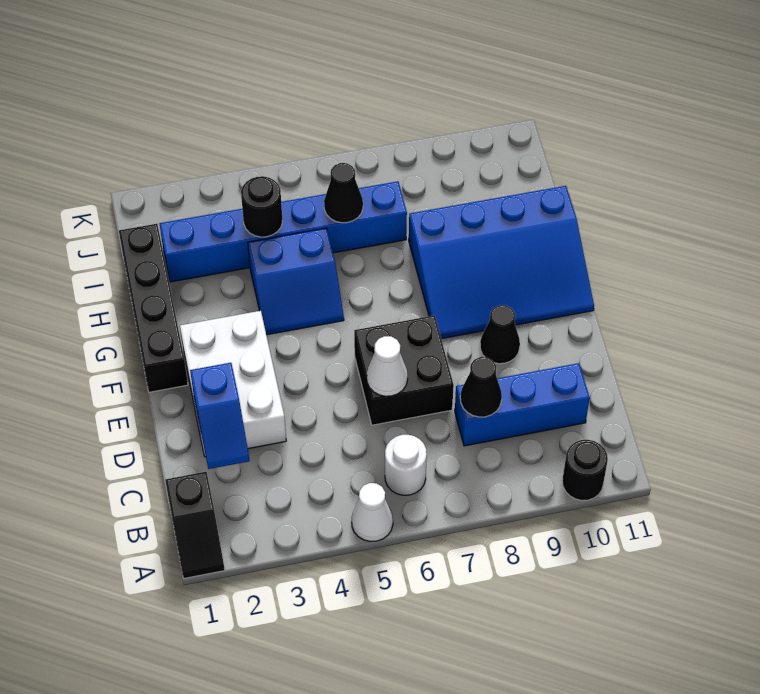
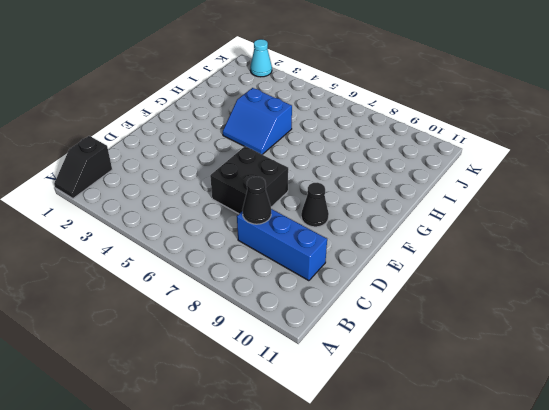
cyan cone K2 level 1 -> none
none -> white cone A5 level 1
none -> black round brick A10 level 1
none -> white round brick B6 level 1

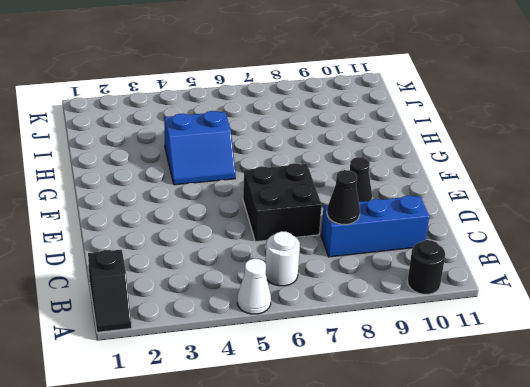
none -> white brick D2:F3 level 1
none -> black brick F1:I1 level 1
none -> blue slope F8:H11 level 1 top H

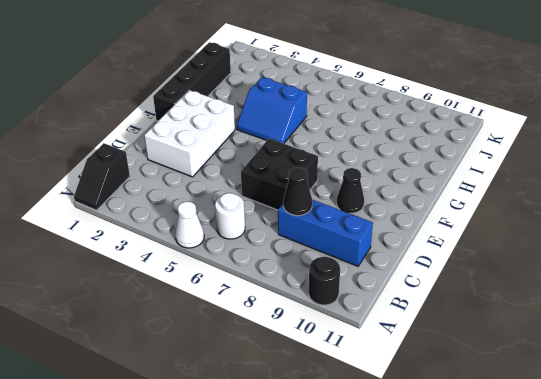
none -> blue slope F8:H11 level 1 top H
none -> blue brick I2:I7 level 1
none -> blue slope C2:D2 level 2 top D

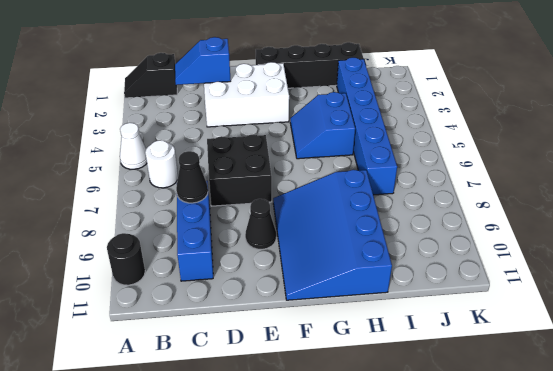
none -> white cone D6 level 2
none -> black round brick I4 level 2
none -> black cone I6 level 2

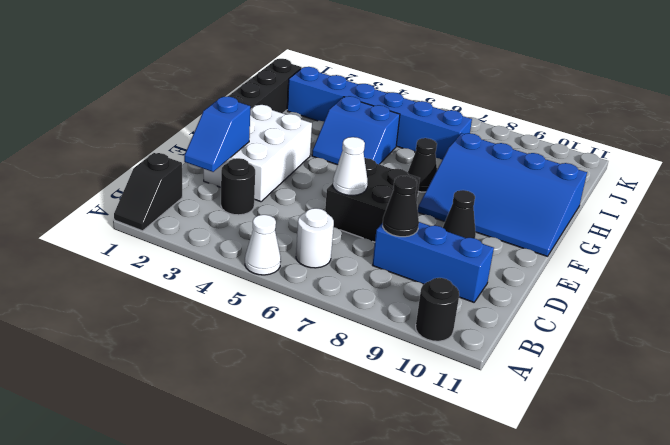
black round brick C3 level 1 -> black round brick I4 level 2
black cone G7 level 1 -> black cone I6 level 2

